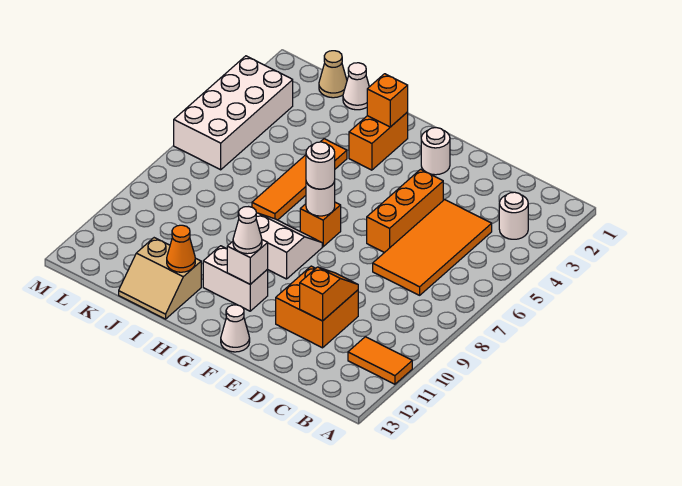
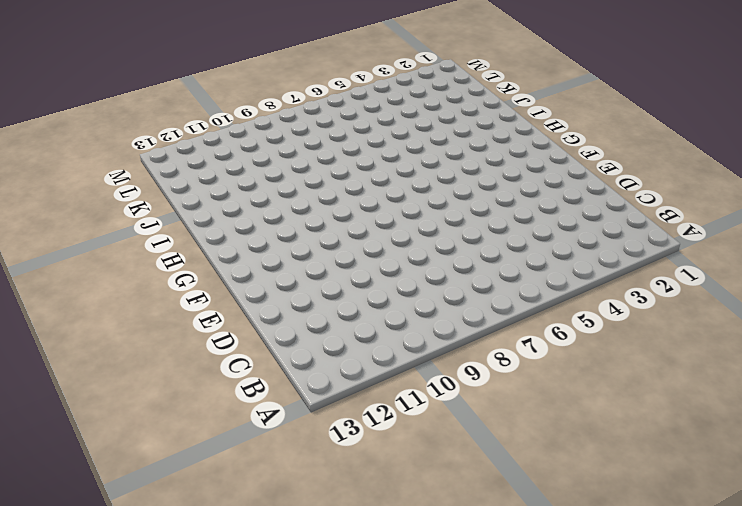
none -> orange tile A11:B11 level 1
none -> white round brick B3 level 1
none -> orange tile C4:D7 level 1

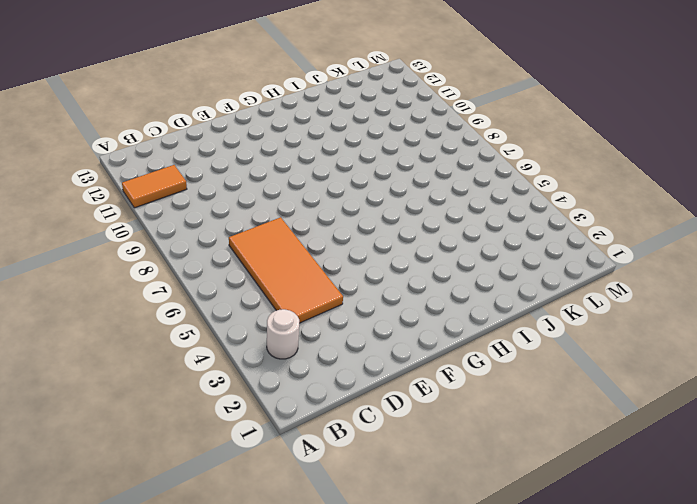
none -> orange brick D10:E11 level 1
none -> orange brick E4:E6 level 1
none -> white round brick F2 level 1

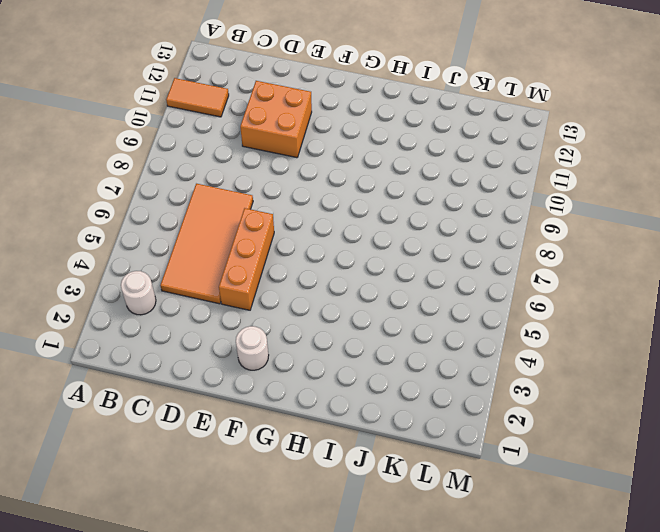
none -> white cone F13 level 1
none -> orange brick G7 level 1
none -> white slope G8:H9 level 1 top 9

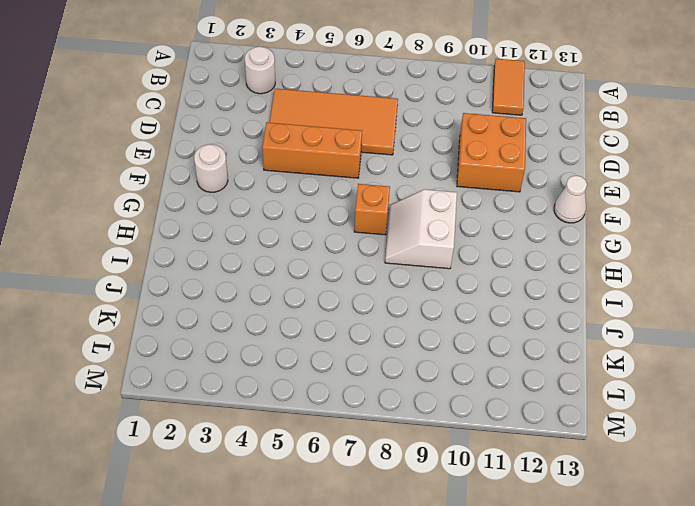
none -> white brick G11:H11 level 1
none -> orange brick H2:H3 level 1
none -> orange tile I4:I7 level 1

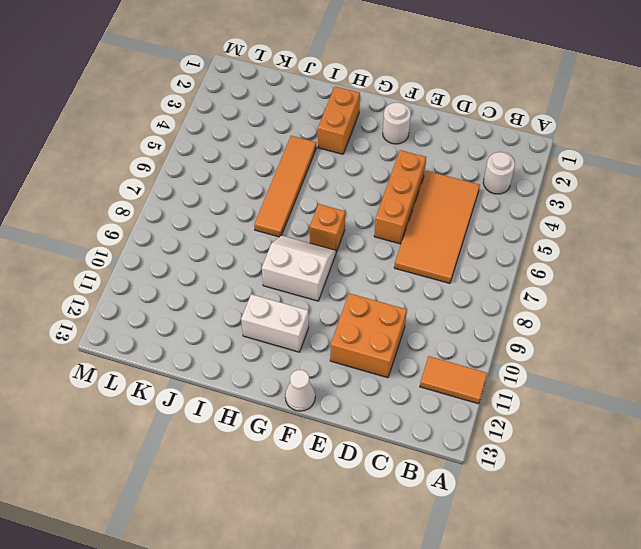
none -> tan slope I12:J13 level 1 top 12
none -> white cone J1 level 1
none -> tan cone K1 level 1

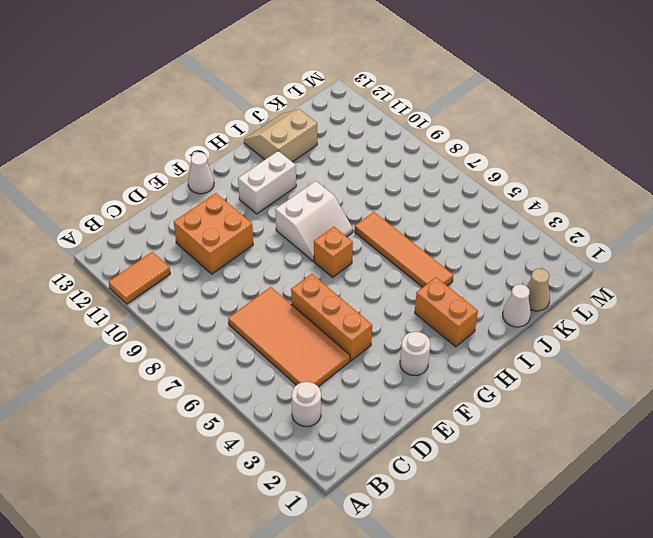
none -> white brick L3:M6 level 1
none -> orange slope D10:D11 level 2 top 11
none -> white round brick G7 level 2

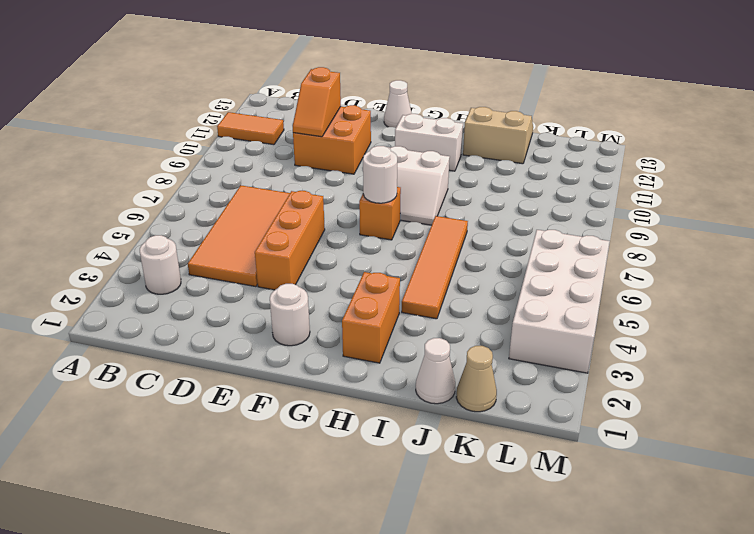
none -> white brick G11 level 2
none -> orange brick H2 level 2
none -> orange cone I12 level 2

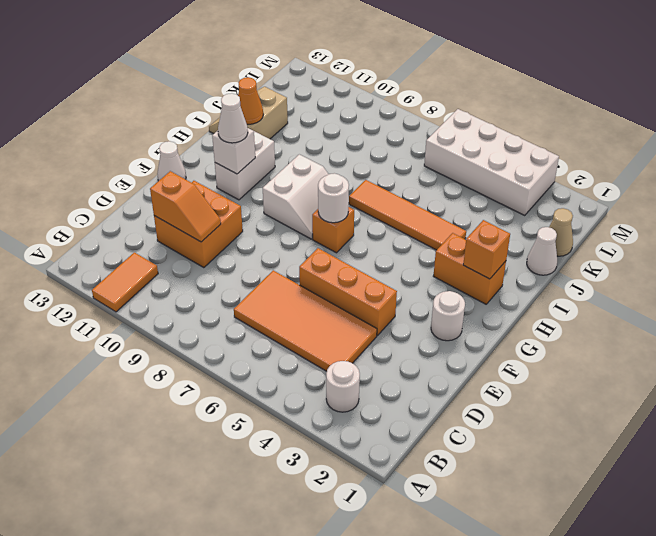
none -> white round brick G7 level 3

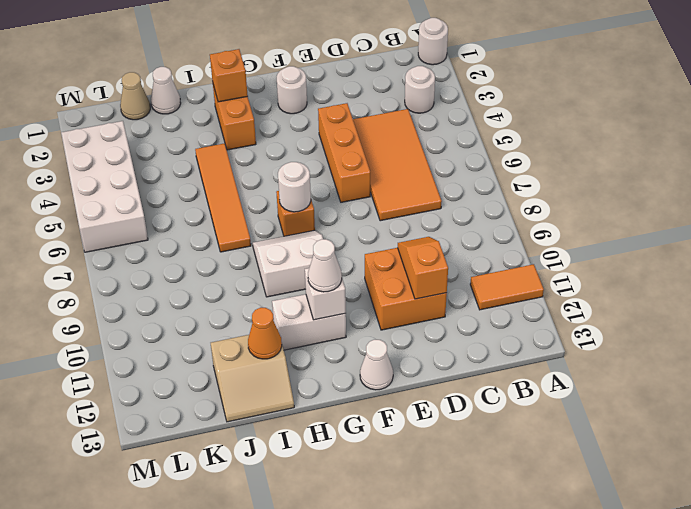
white round brick A1 level 1 -> white round brick G7 level 3

